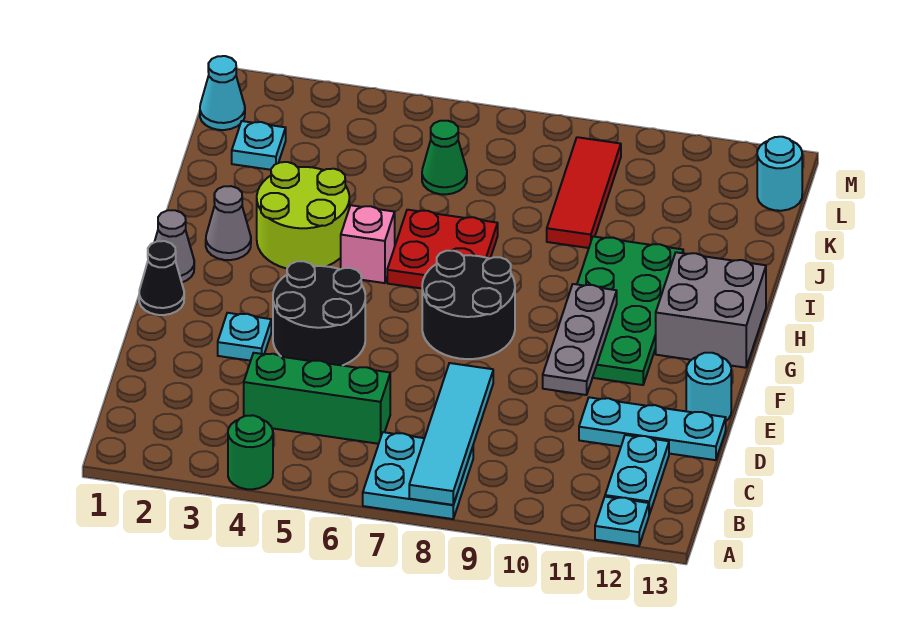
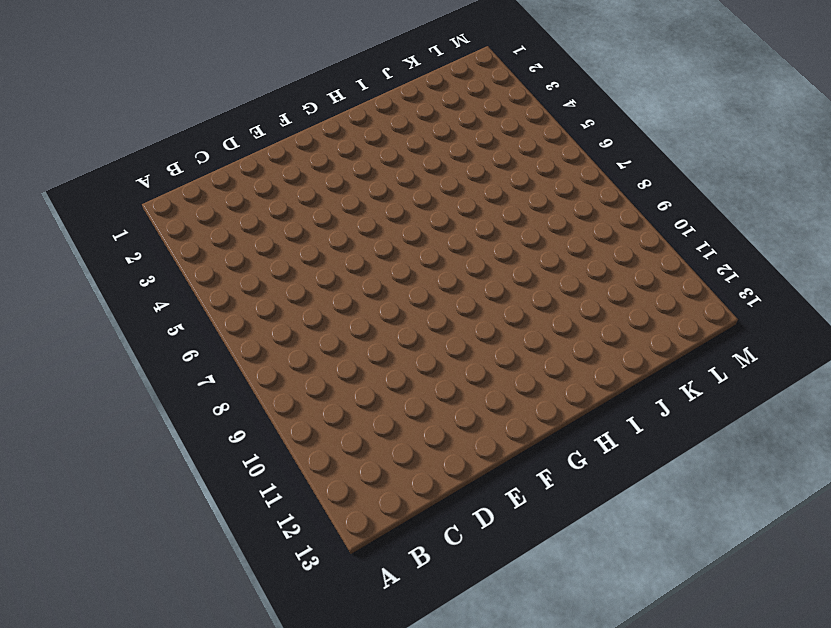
none -> green round brick A4 level 1
none -> cyan plate A7:B8 level 1
none -> cyan plate A12 level 1

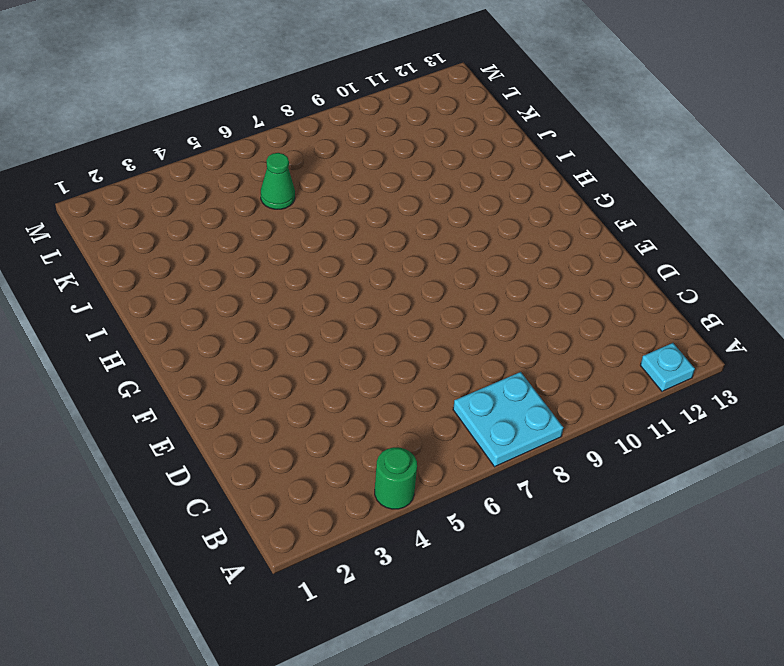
none -> cyan plate B12:C12 level 1
none -> green brick C4:C6 level 1
none -> cyan plate D11:D13 level 1

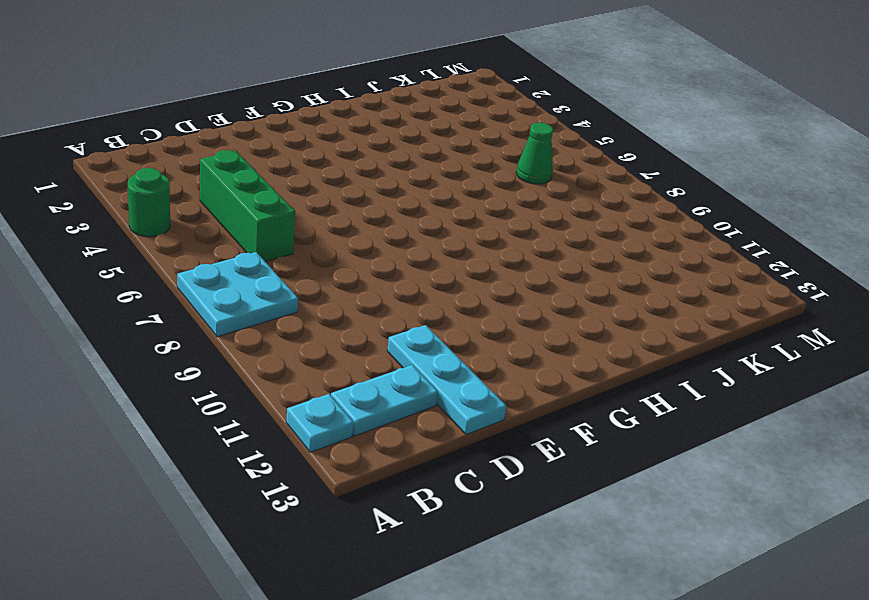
none -> cyan plate E3 level 1
none -> black round brick E4:F5 level 1
none -> cyan round brick E13 level 1

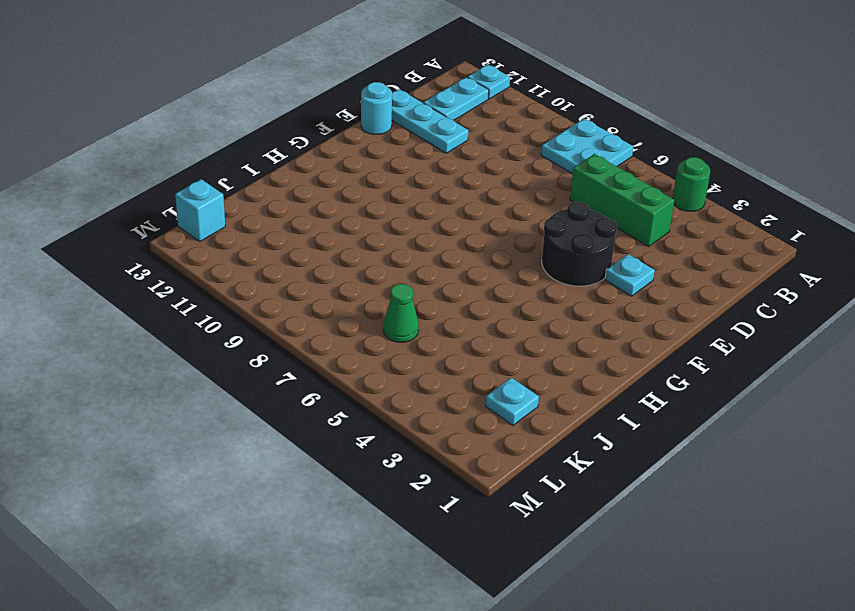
cyan brick L13 level 1 -> cyan round brick L13 level 1
none -> black cone F1 level 1
none -> black round brick F7:G8 level 1
none -> green plate F10:I11 level 1

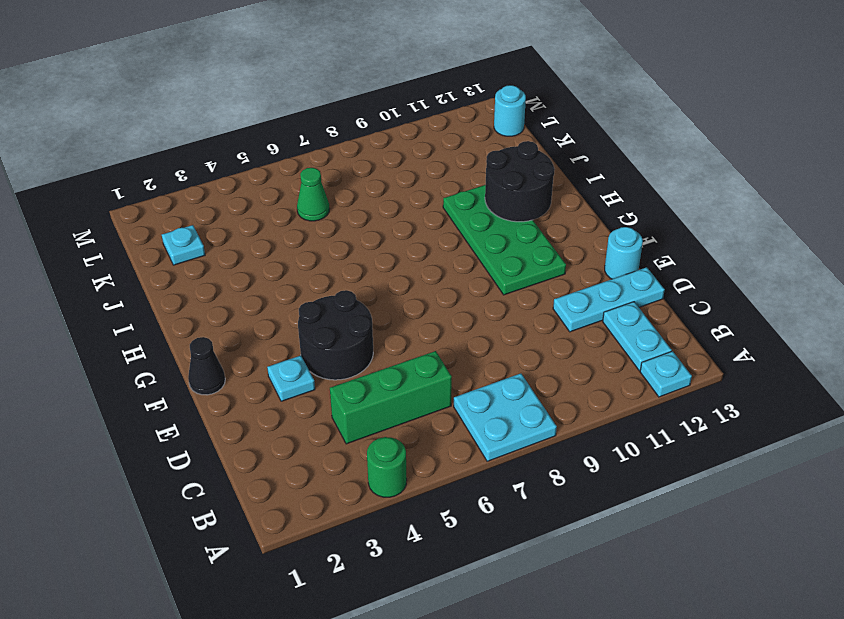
black round brick H11:I12 level 2 -> black round brick F7:G8 level 1
none -> grey cone G1 level 1
none -> grey brick G12:H13 level 1
none -> grey cone H2 level 1

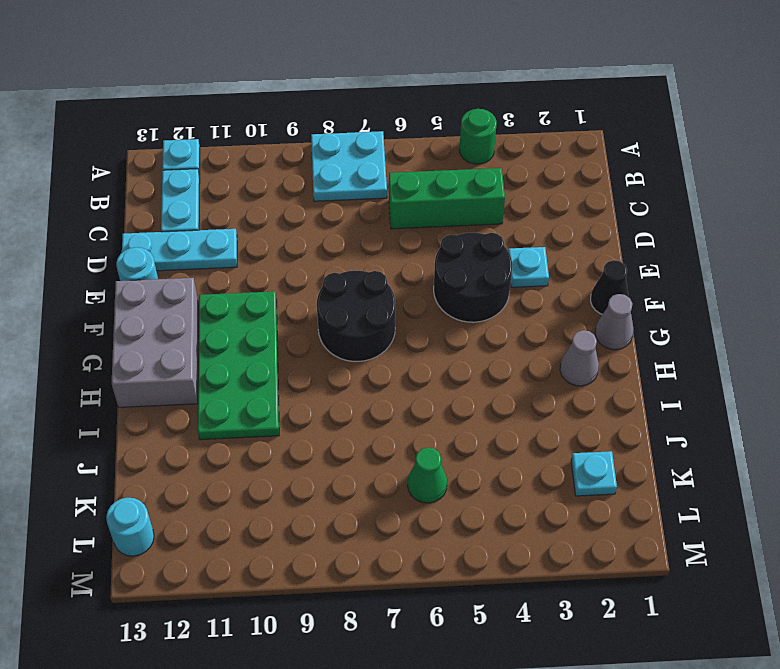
grey brick F12:H13 level 1 -> grey brick G12:H13 level 1
none -> lime round brick H3:I4 level 1
none -> pink brick H5 level 1
none -> red plate H6:I7 level 1

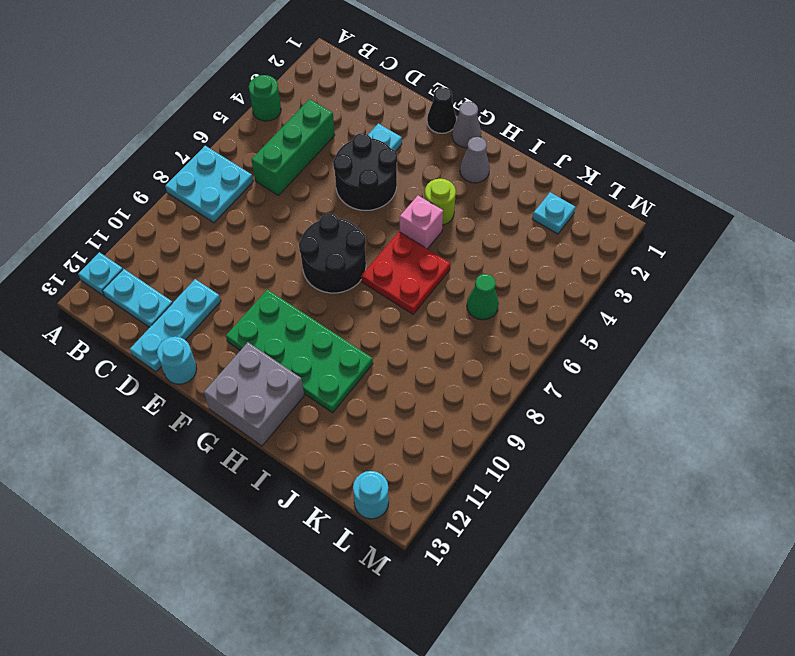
lime round brick H4 level 1 -> lime round brick H3:I4 level 1
none -> red tile J9:L9 level 1
none -> cyan cone L1 level 1
none -> cyan tile A8:D8 level 2

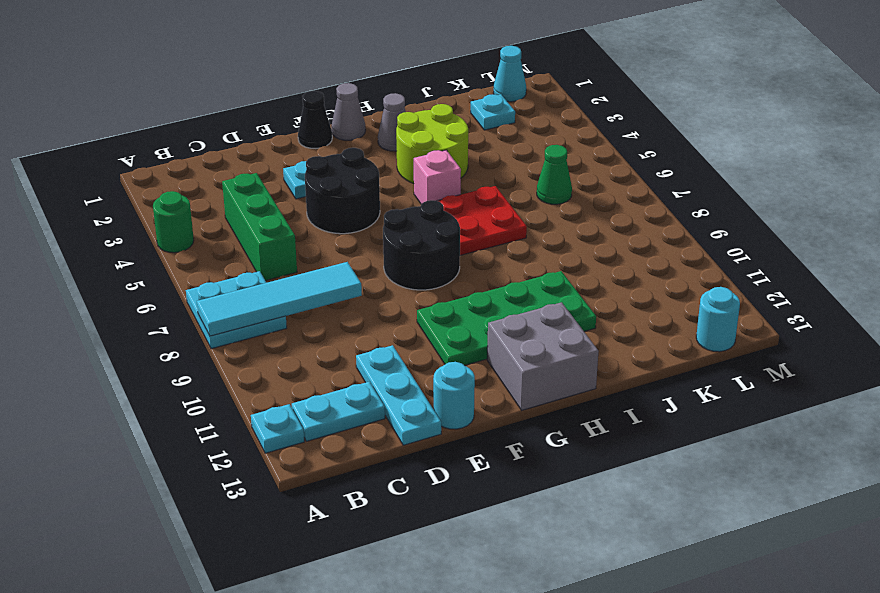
none -> red tile J9:L9 level 1
none -> grey plate E10:G10 level 2

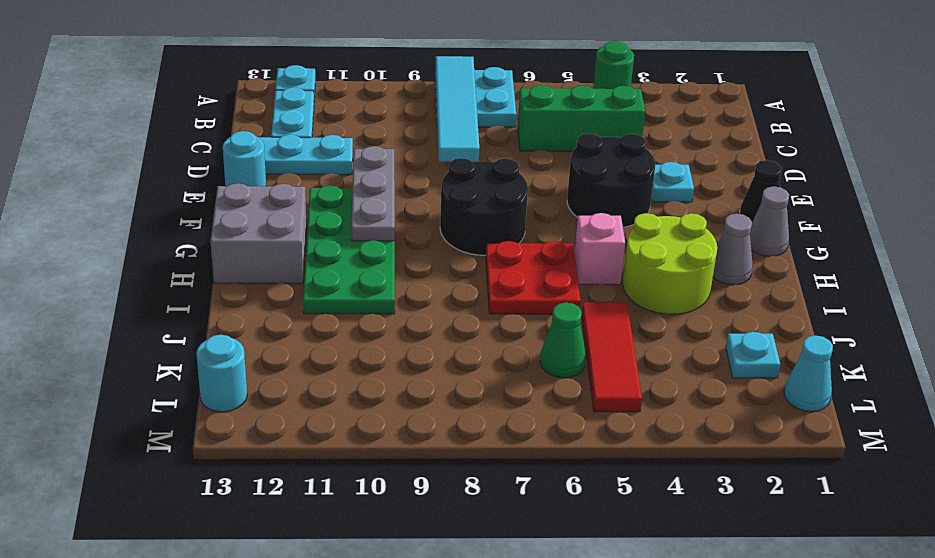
red tile J5:L5 level 1 -> red tile J9:L9 level 1

